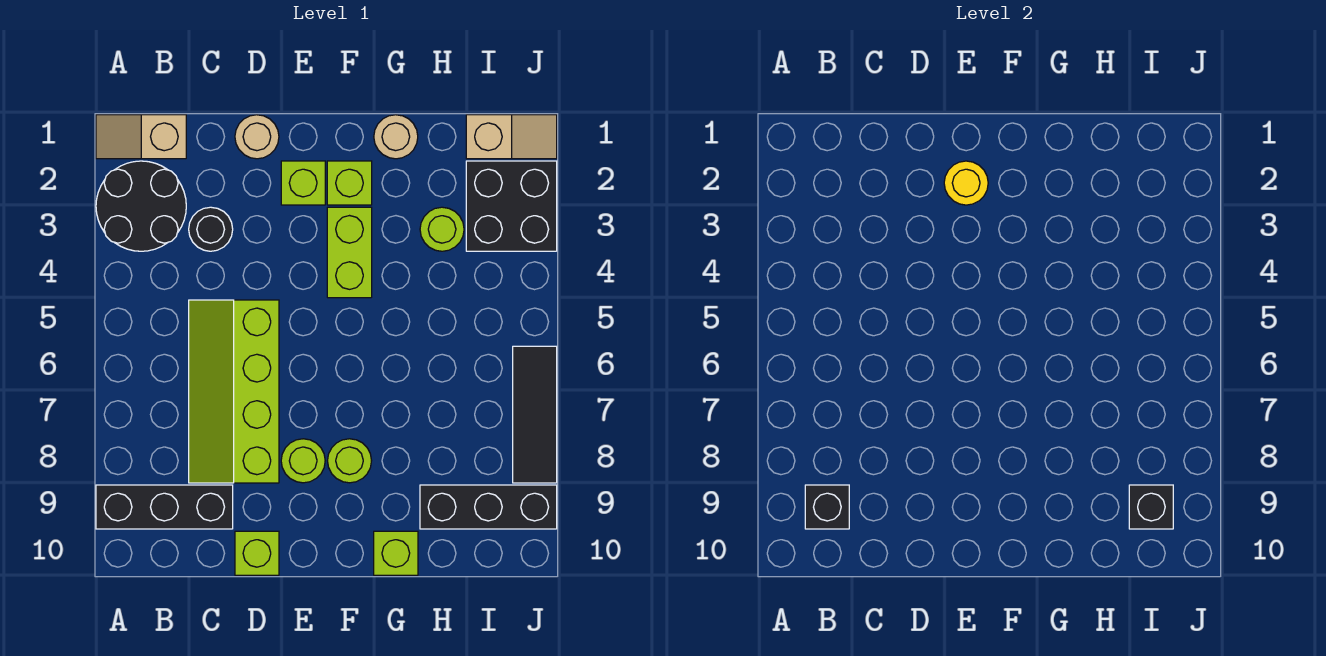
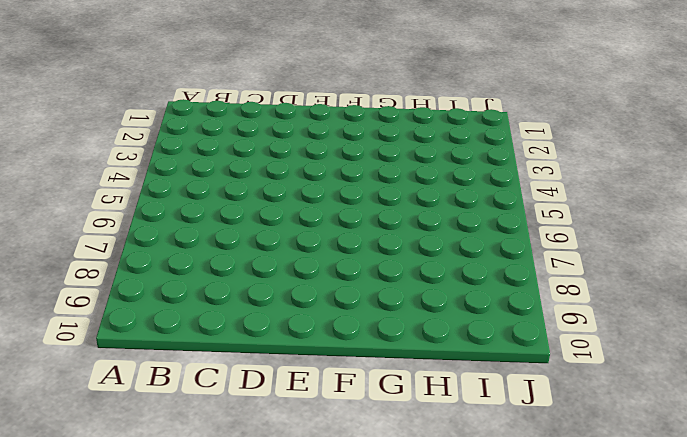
none -> tan slope A1:B1 level 1 top B
none -> black round brick A2:B3 level 1
none -> black brick A9:C9 level 1

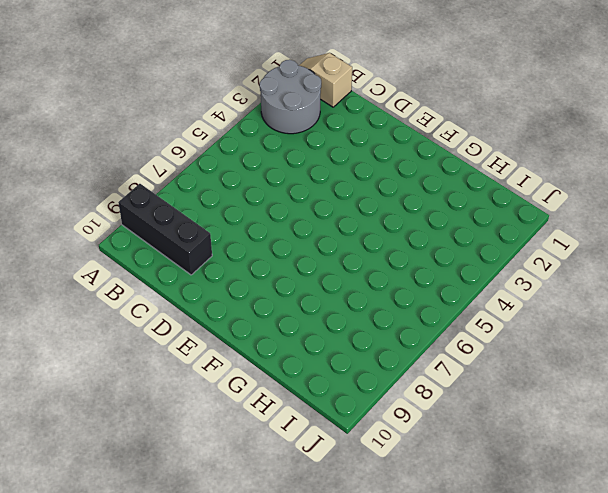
grey round brick A2:B3 level 1 -> black round brick A2:B3 level 1
none -> black round brick C3 level 1
none -> lime slope C5:D8 level 1 top D
none -> tan round brick D1 level 1

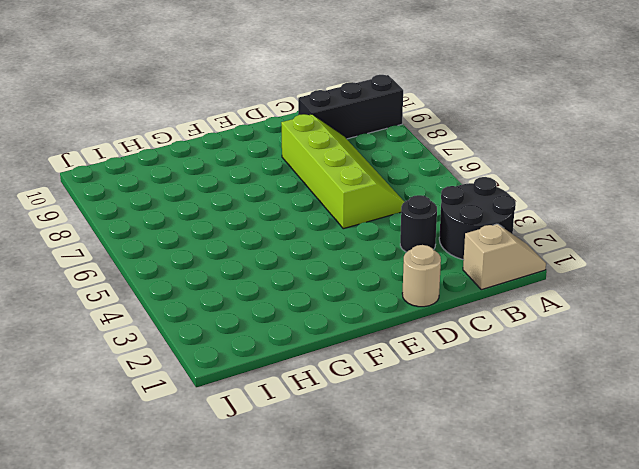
none -> lime brick D10 level 1
none -> lime brick E2 level 1
none -> lime round brick E8 level 1

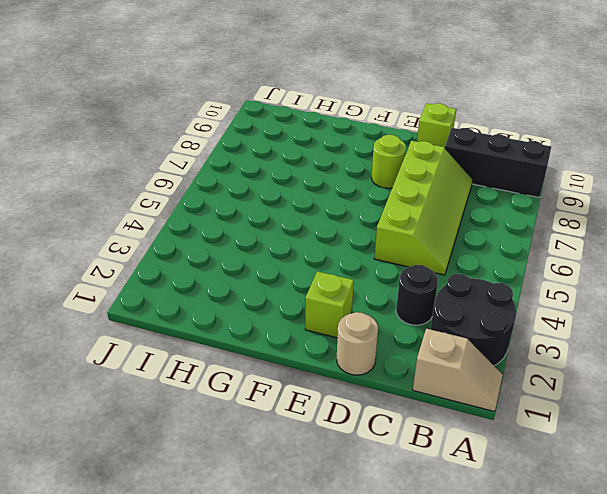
none -> lime brick F2 level 1
none -> lime brick F3:F4 level 1
none -> lime round brick F8 level 1

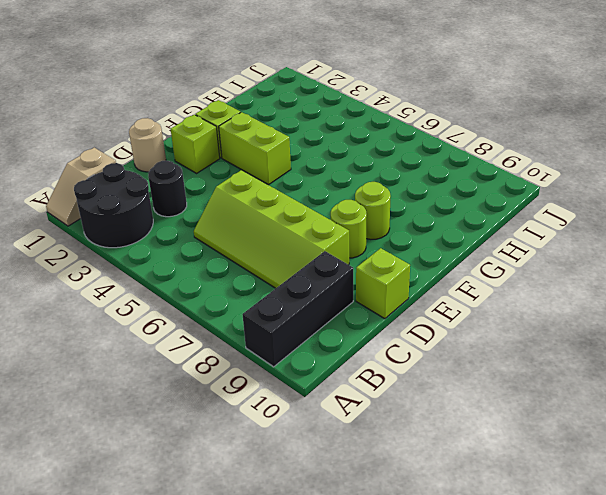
none -> tan round brick G1 level 1
none -> lime brick G10 level 1
none -> lime round brick H3 level 1

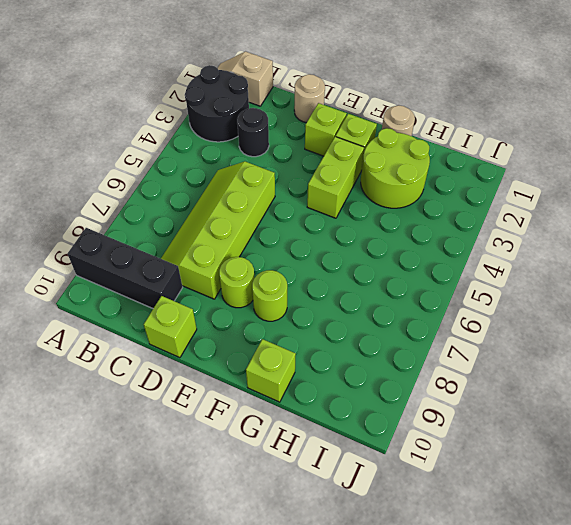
lime round brick G2:H3 level 1 -> lime round brick H3 level 1
none -> black brick H9:J9 level 1
none -> tan slope I1:J1 level 1 top I
none -> black brick I2:J3 level 1

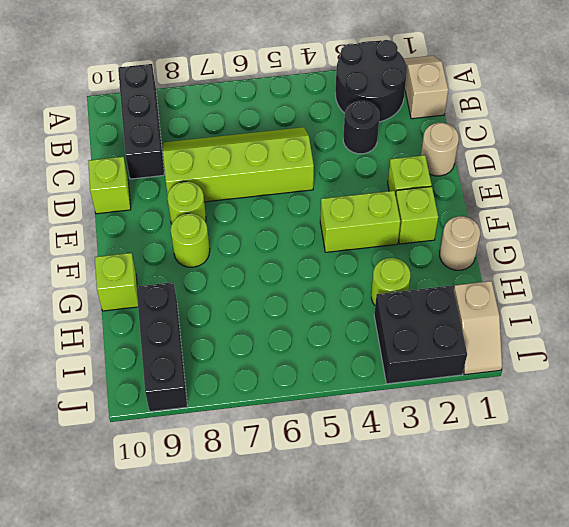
none -> black tile J6:J8 level 1
none -> black brick B9 level 2
none -> yellow round brick E2 level 2

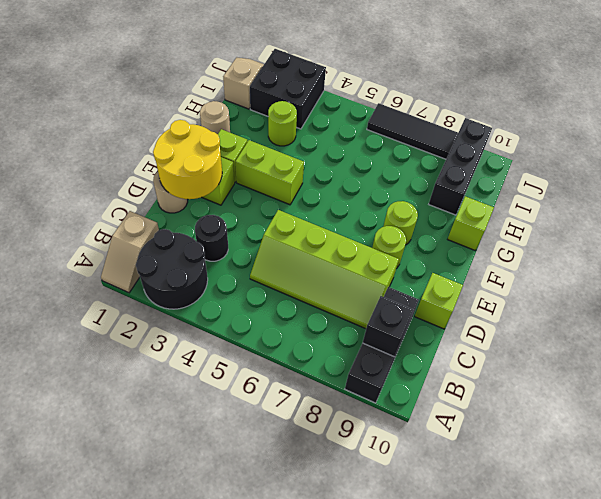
yellow round brick D1:E2 level 2 -> yellow round brick E2 level 2
none -> black brick I9 level 2

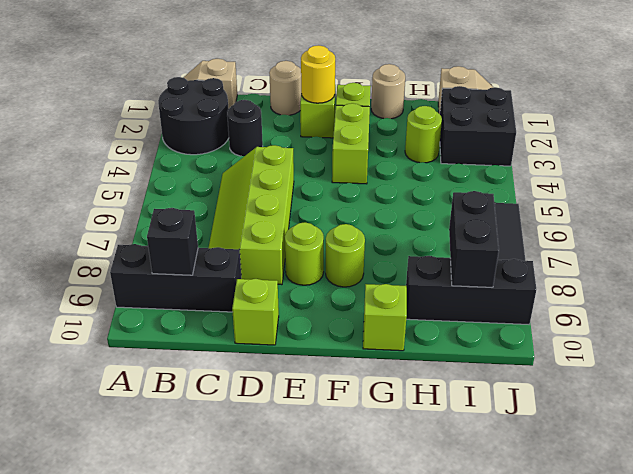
black brick I8:I9 level 2 -> black brick I9 level 2

